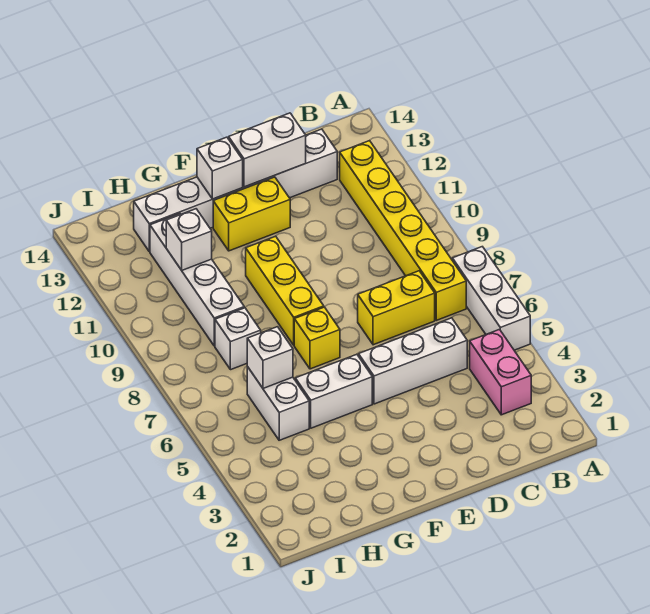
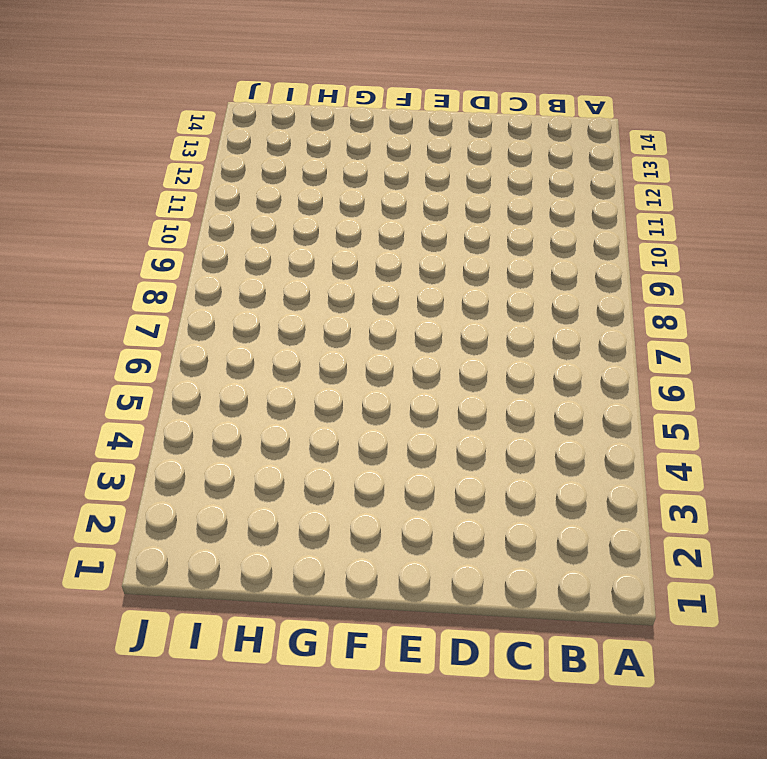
none -> white brick A5:A7 level 1
none -> pink brick B3:B4 level 1
none -> yellow brick B7:B12 level 1

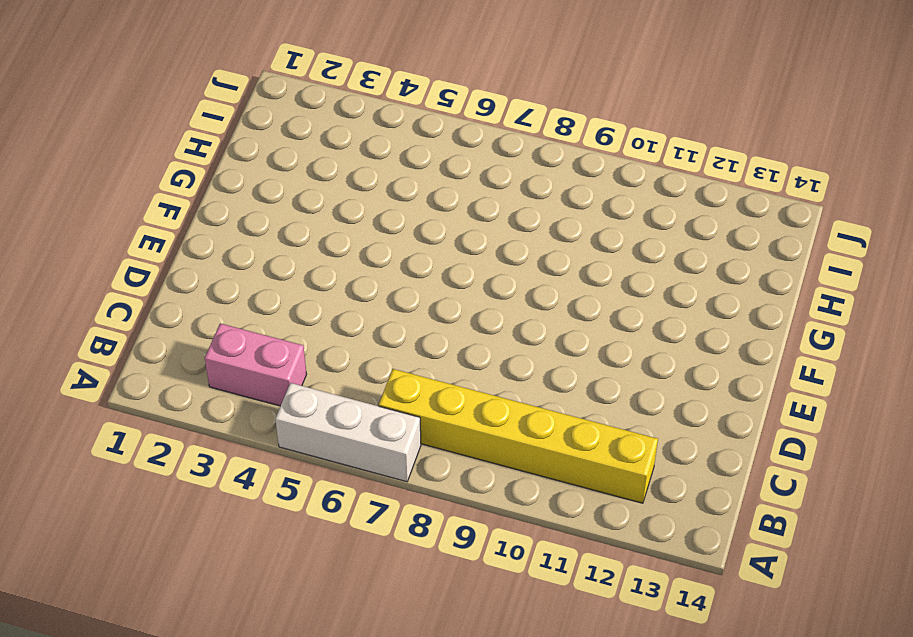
none -> white brick C5:E5 level 1
none -> yellow brick C7:D7 level 1
none -> white brick C13:H13 level 1

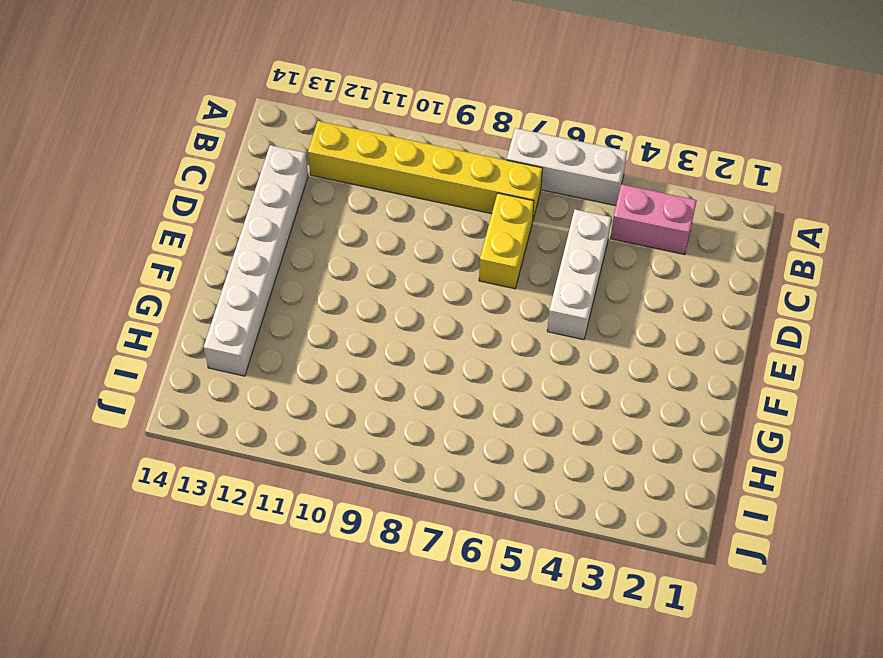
none -> yellow brick E12:F12 level 1
none -> white brick F5:G5 level 1
none -> yellow brick F7 level 1

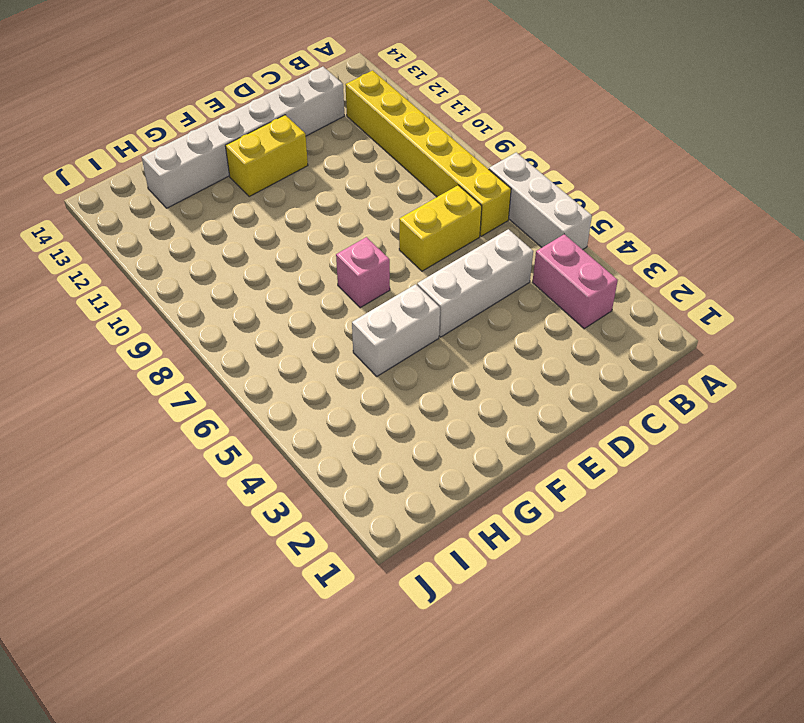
pink brick F7 level 1 -> yellow brick F7 level 1
none -> yellow brick F8:F10 level 1
none -> white brick H5:H6 level 1
none -> white brick H8 level 1

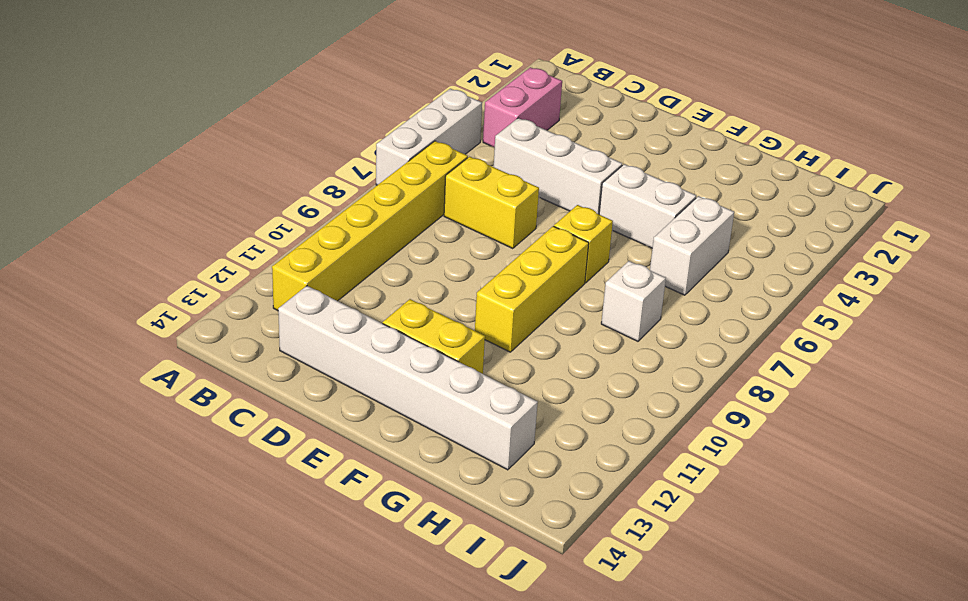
none -> white brick H9:H12 level 1
none -> white brick D13:E13 level 2
none -> white brick F13 level 2

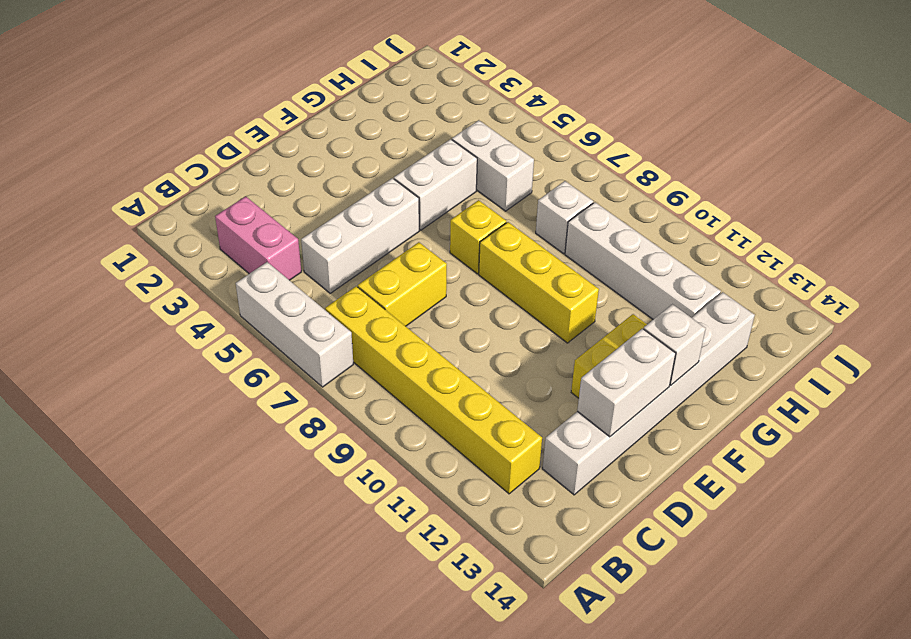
none -> white brick H6 level 2
none -> white brick H11 level 2

